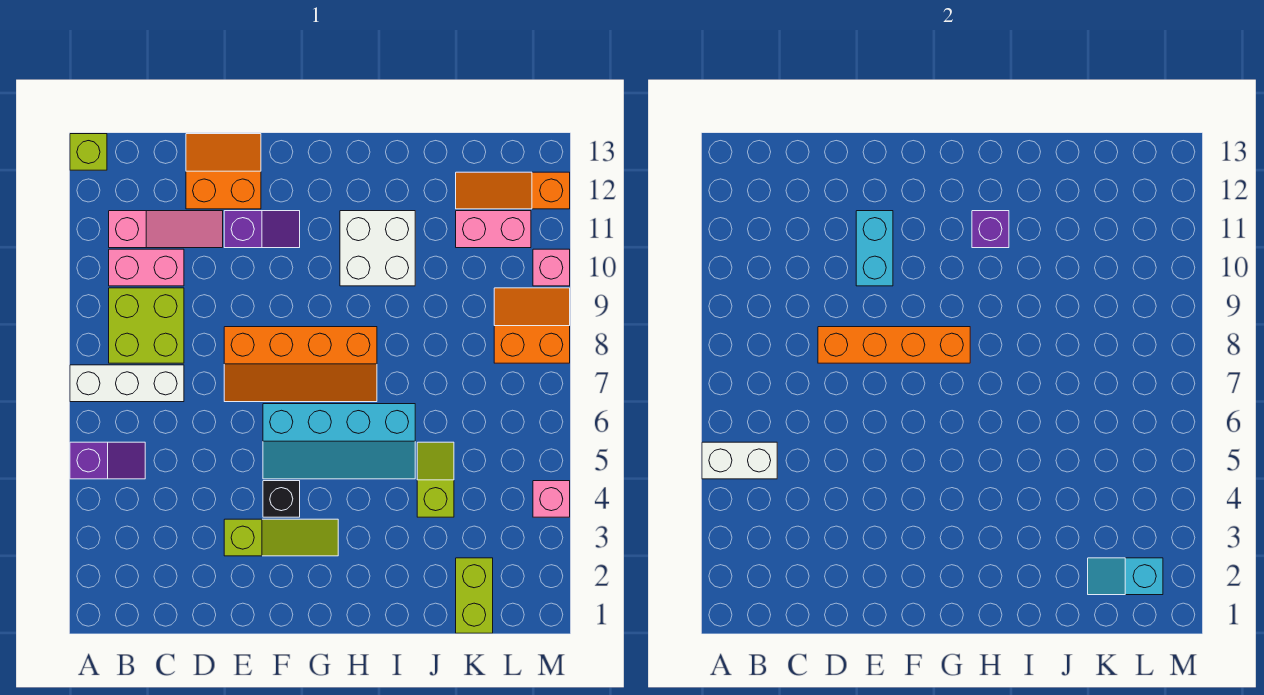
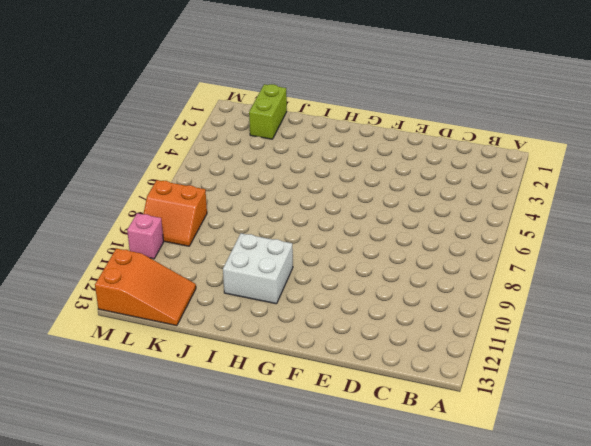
orange slope K12:M13 level 1 top M -> orange slope K12:M12 level 1 top M
none -> purple slope A5:B5 level 1 top A
none -> white brick A7:C7 level 1
none -> lime brick A13 level 1

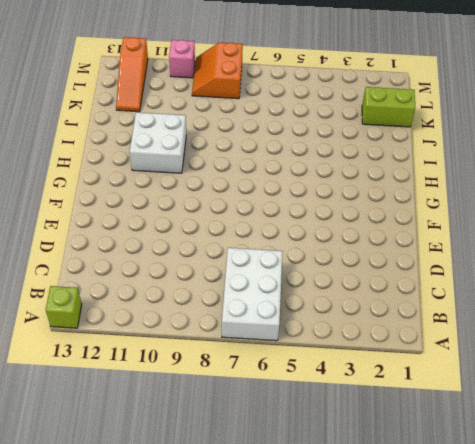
white brick A6:C7 level 1 -> white brick A7:C7 level 1
none -> purple slope A5:B5 level 1 top A
none -> lime brick B8:C9 level 1
none -> pink brick B10:C10 level 1

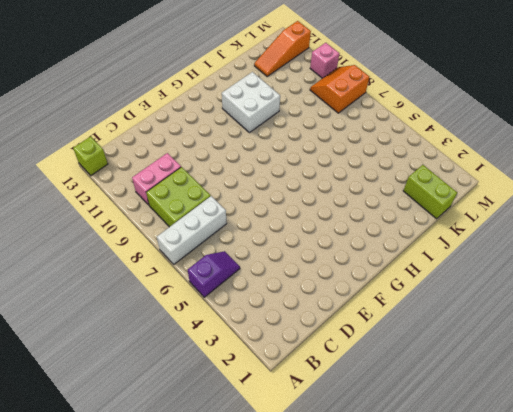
none -> pink slope B11:D11 level 1 top B
none -> orange slope D12:E13 level 1 top 12
none -> lime slope E3:G3 level 1 top E

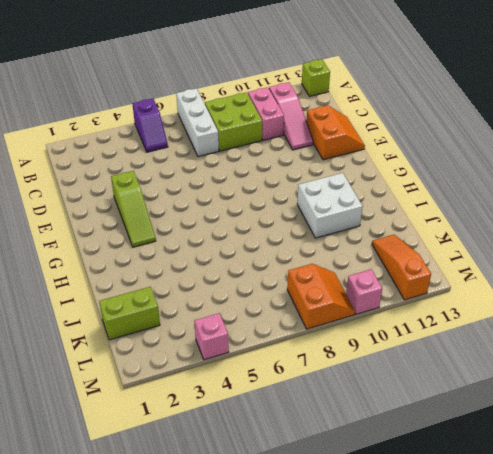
none -> orange slope E7:H8 level 1 top 8
none -> purple slope E11:F11 level 1 top E
none -> black brick F4 level 1

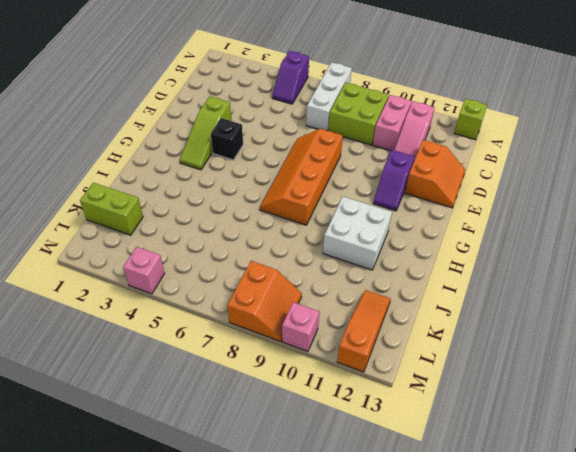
none -> cyan slope F5:I6 level 1 top 6
none -> lime slope J4:J5 level 1 top 4
none -> pink brick K11:L11 level 1

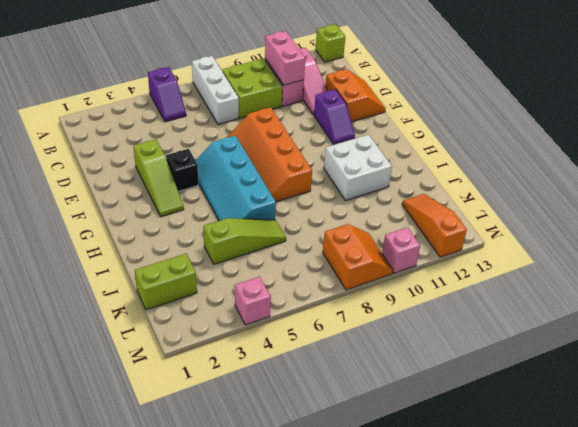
pink brick B10:C10 level 2 -> pink brick K11:L11 level 1
lime slope J4:J6 level 1 top 4 -> lime slope J4:J5 level 1 top 4
none -> white brick A5:B5 level 2
none -> orange brick D8:G8 level 2
none -> cyan brick E10:E11 level 2

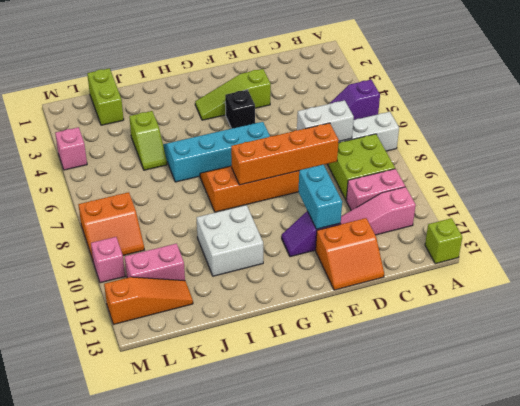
white brick C7:D7 level 2 -> white brick A5:B5 level 2
none -> purple brick H11 level 2
none -> cyan slope K2:L2 level 2 top L

